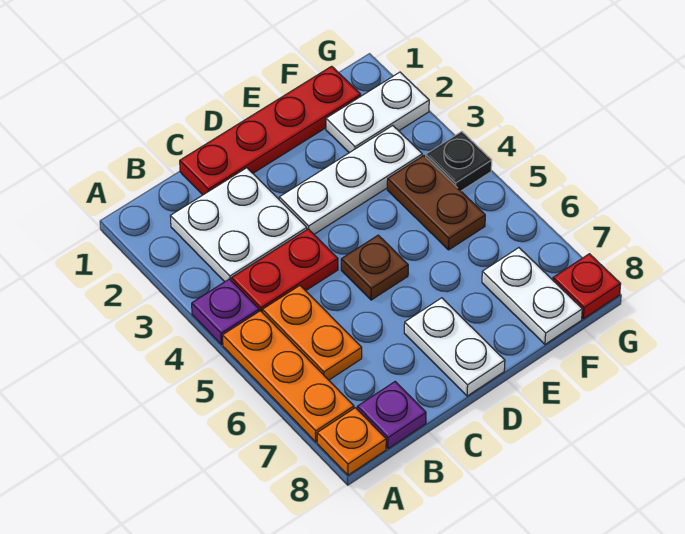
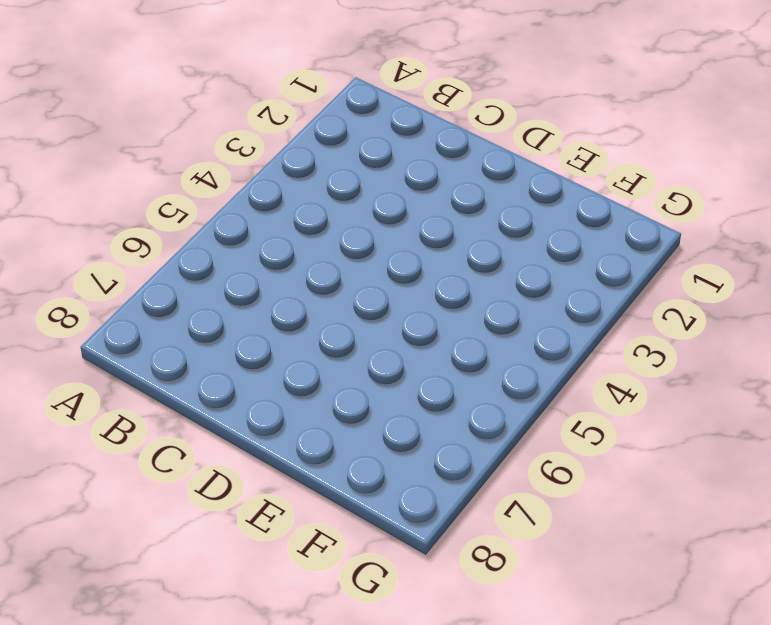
none -> purple plate A4 level 1
none -> orange plate A5:A7 level 1
none -> orange plate A8 level 1

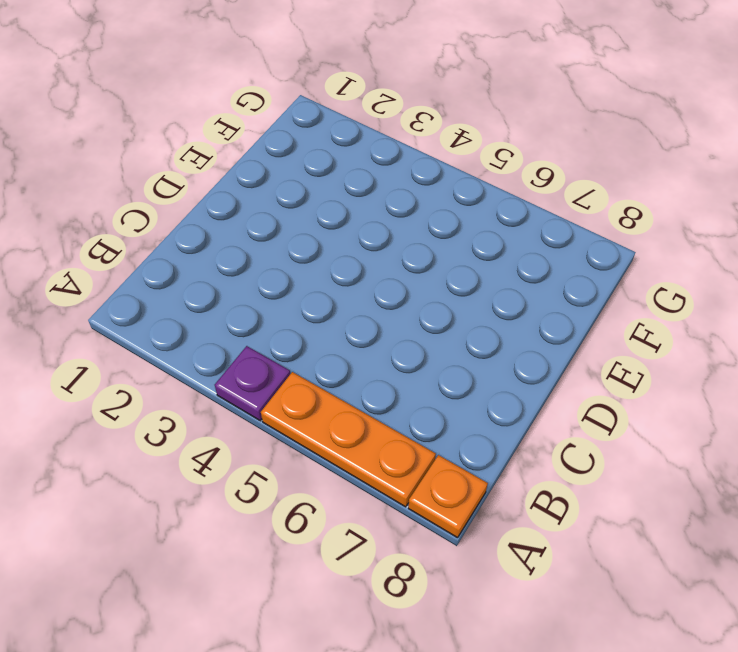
none -> white plate B2:C3 level 1
none -> red plate B4:C4 level 1
none -> orange plate B5:B6 level 1

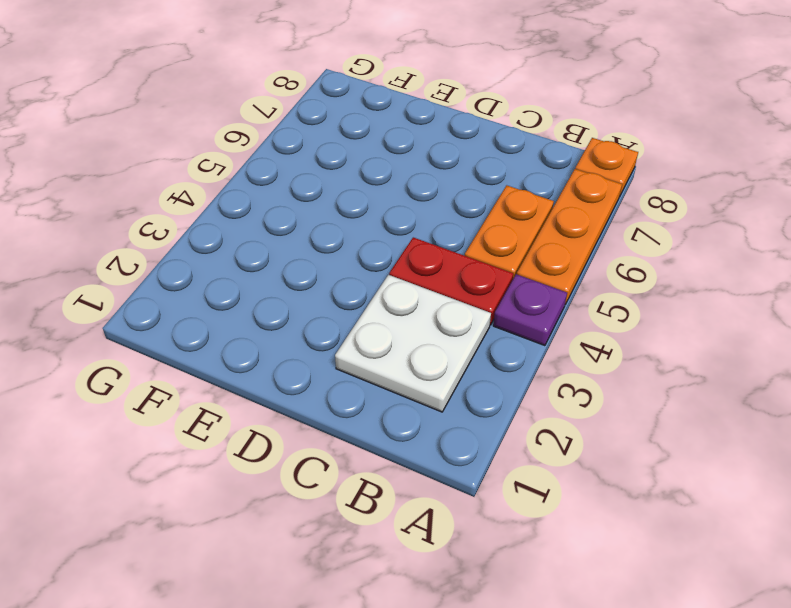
none -> purple plate B8 level 1
none -> red plate C1:F1 level 1
none -> white plate D3:F3 level 1

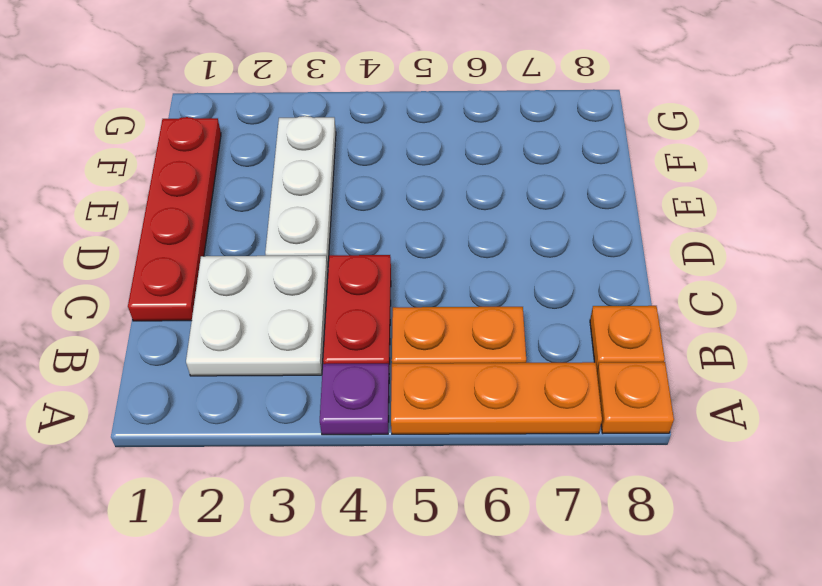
orange plate B8 level 1 -> purple plate B8 level 1
none -> brown plate D5 level 1
none -> white plate D7:D8 level 1
none -> white plate F2:G2 level 1

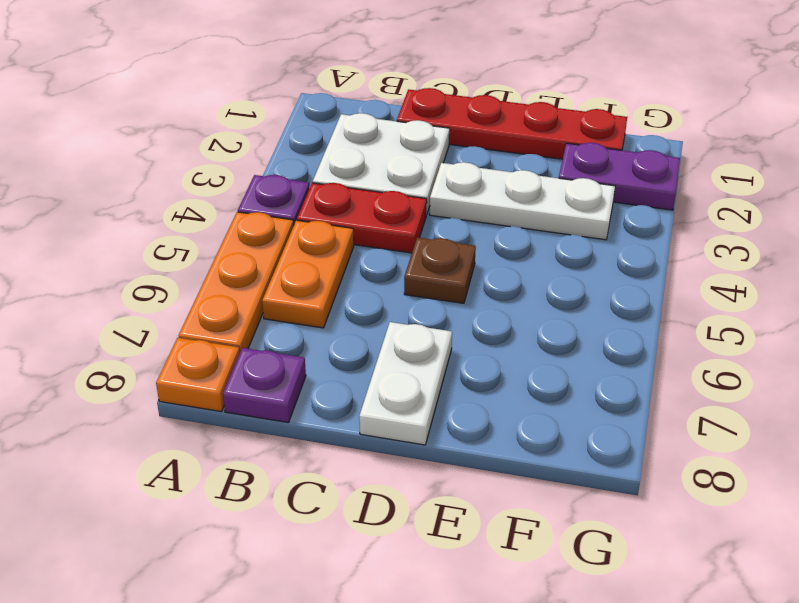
purple plate F2:G2 level 1 -> white plate F2:G2 level 1
none -> brown plate F4:F5 level 1
none -> white plate F7:F8 level 1
none -> black plate G4 level 1

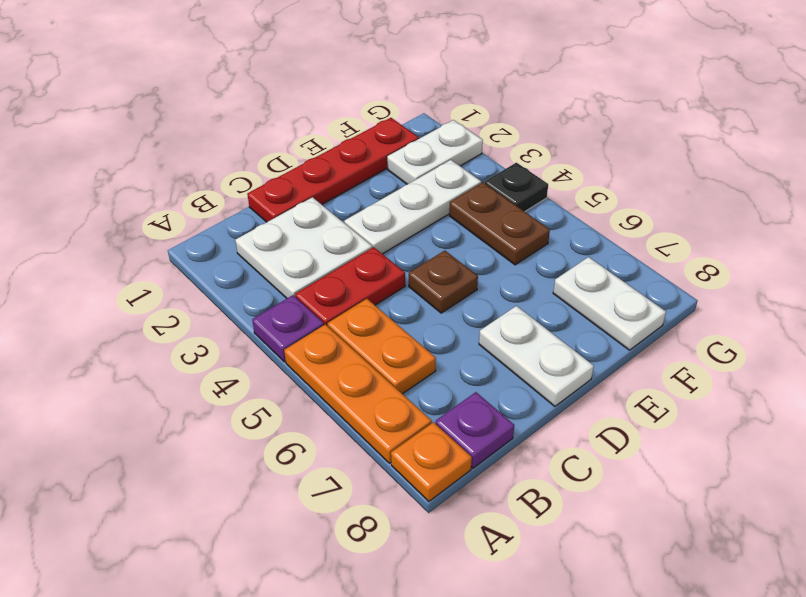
none -> red plate G8 level 1

